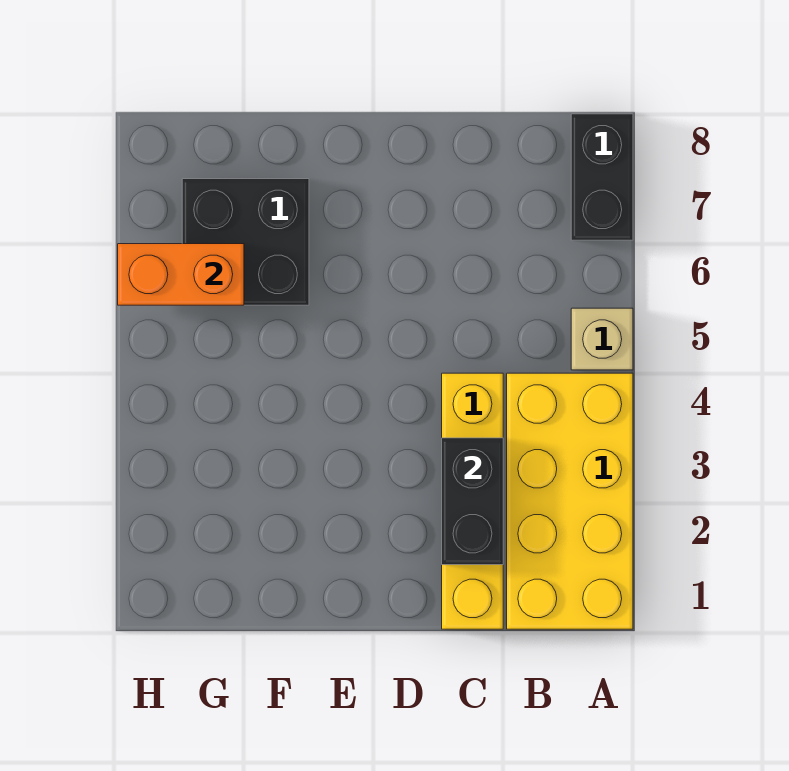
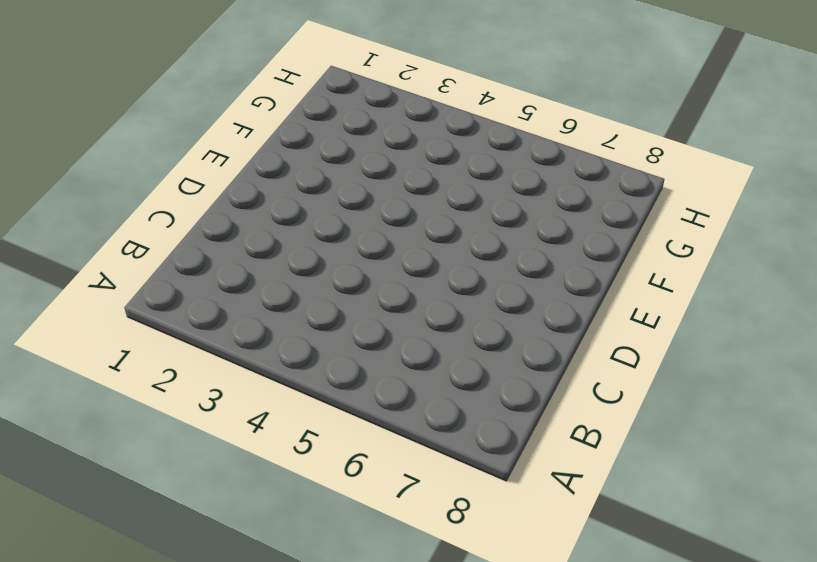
none -> yellow brick A1:B4 level 1
none -> tan brick A5 level 1

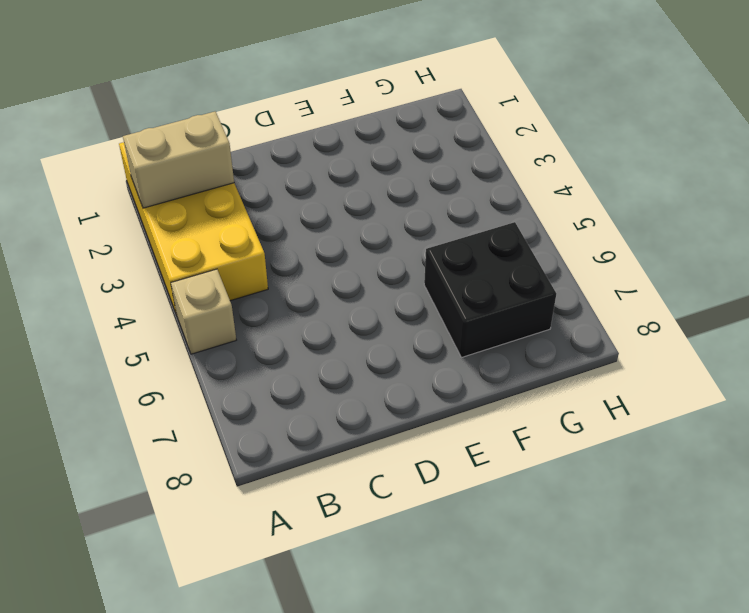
tan brick A2:B2 level 2 -> none
none -> black brick A7:A8 level 1
none -> yellow brick C1:C4 level 1

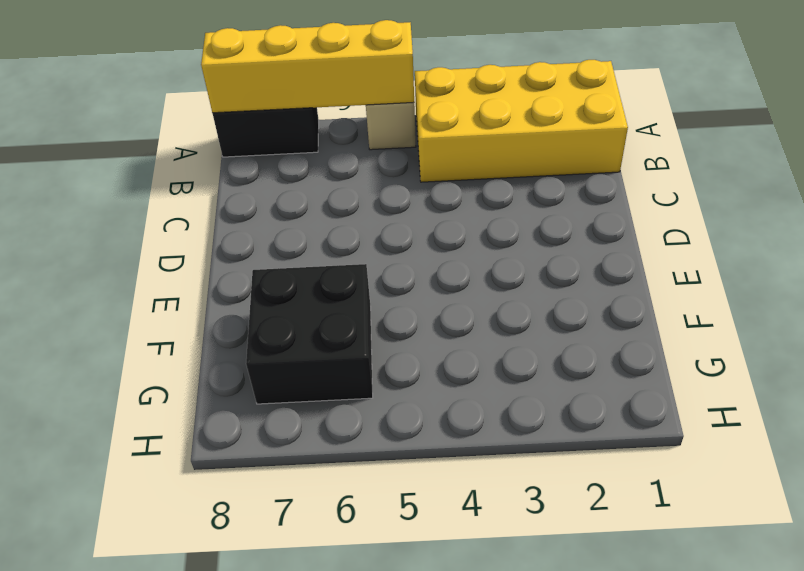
yellow brick A5:A8 level 2 -> yellow brick C1:C4 level 1
none -> black brick C2:C3 level 2
none -> orange brick G6:H6 level 2

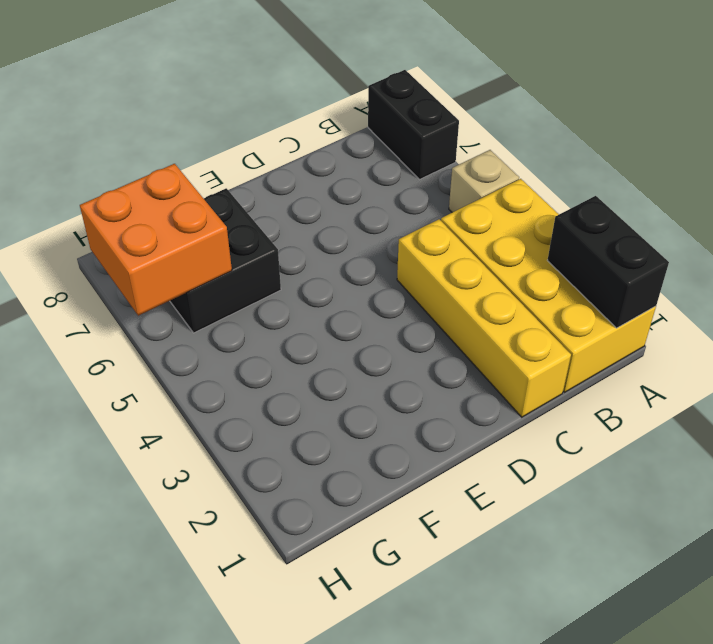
black brick A1:A2 level 2 -> black brick C2:C3 level 2
orange brick G6:H7 level 2 -> orange brick G6:H6 level 2

